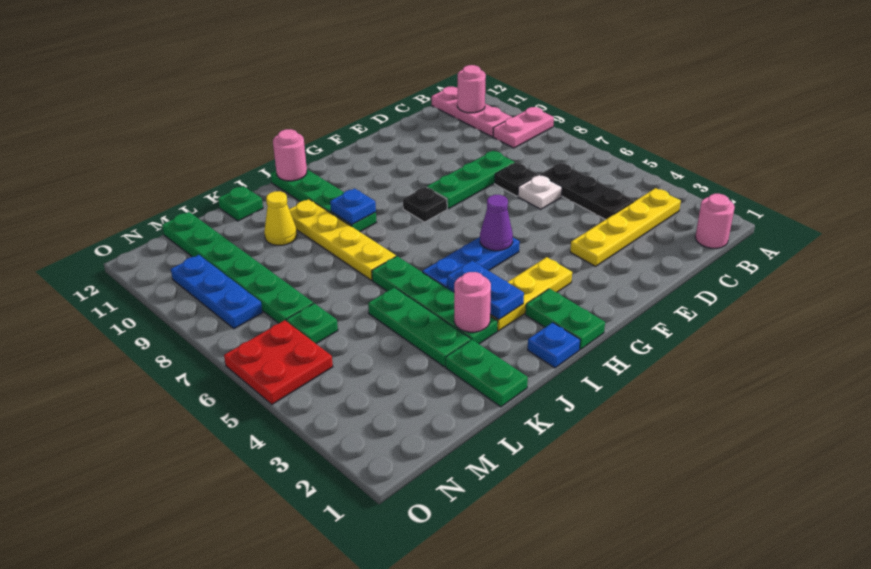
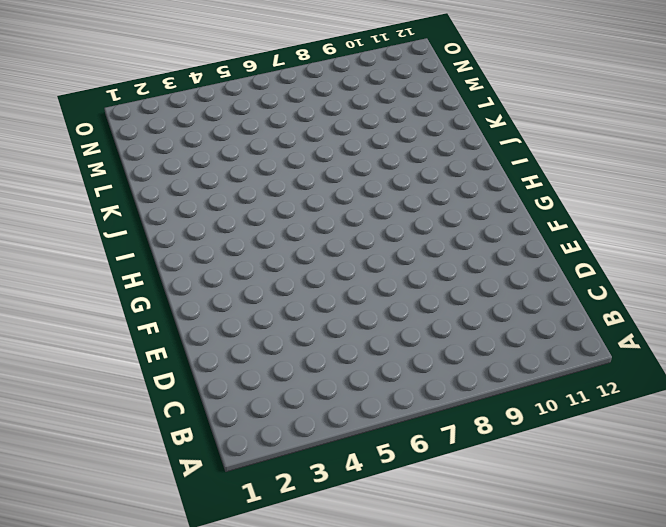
none -> pink plate A9:B9 level 1
none -> pink round brick B1 level 1
none -> yellow plate B3:E3 level 1
none -> pink plate B10:B12 level 1

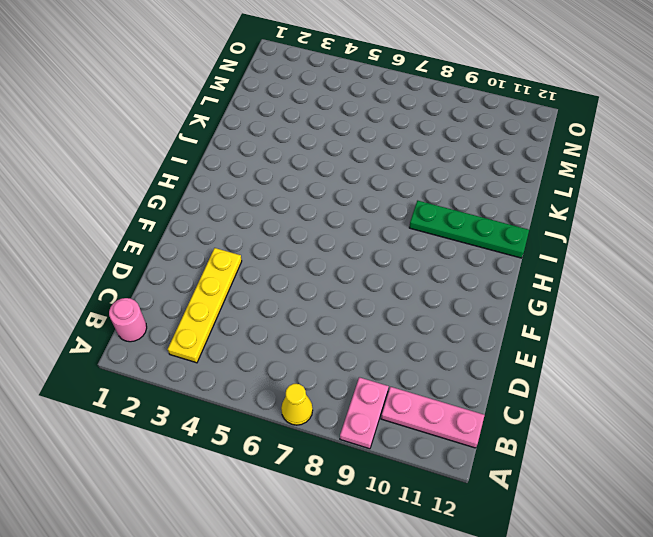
yellow cone A7 level 1 -> yellow cone K10 level 1
none -> black plate C4:C6 level 1
none -> white plate D6 level 1
none -> black plate D7 level 1
none -> green plate D8:F8 level 1

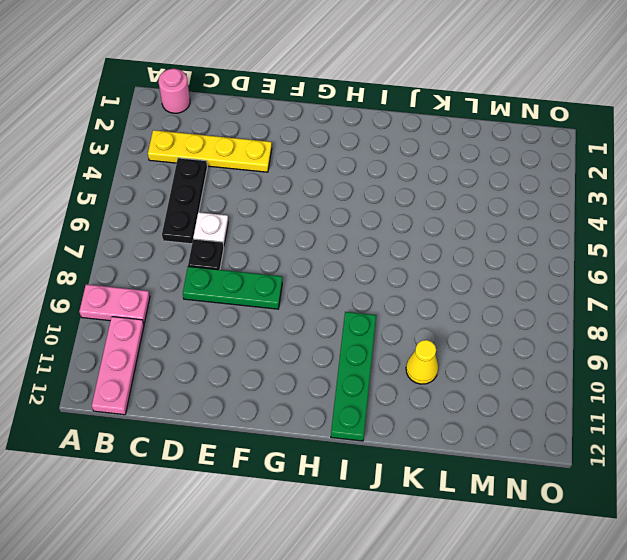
none -> yellow plate G3:I3 level 1
none -> blue plate G5:I5 level 1
none -> black plate G8 level 1
none -> green plate H1:H2 level 1

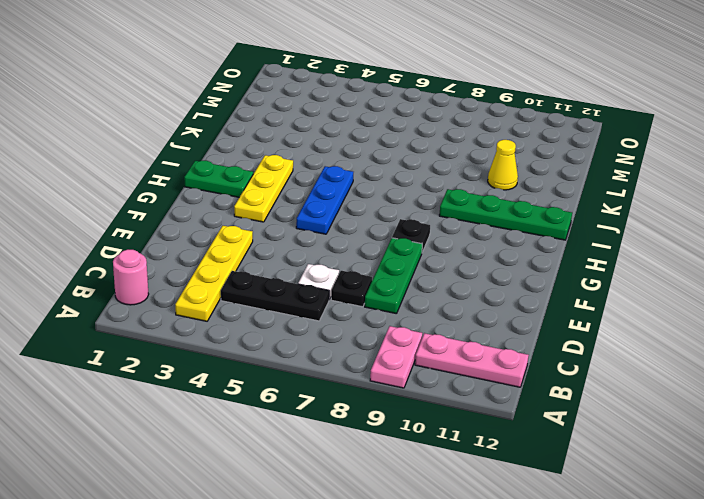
none -> blue plate I1 level 1
none -> green plate J3:J6 level 1
none -> yellow plate J7:J10 level 1
none -> green plate K1:K2 level 1

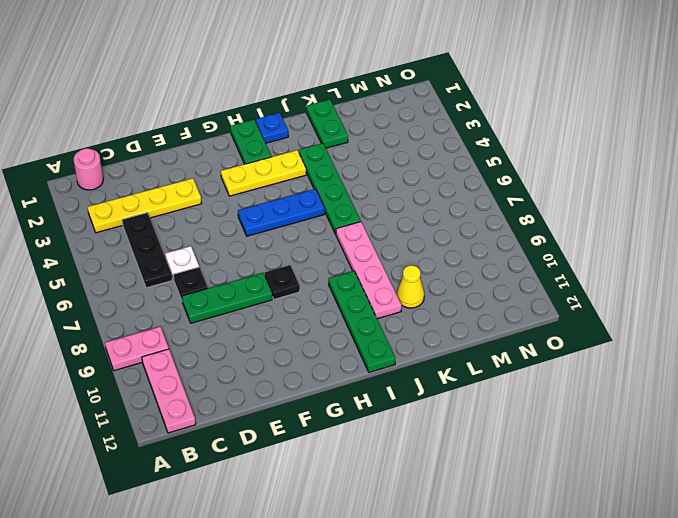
pink plate J7:J10 level 1 -> yellow plate J7:J10 level 1
none -> green plate K3:K5 level 1
none -> green plate K12 level 1
none -> green plate M6 level 1
none -> green plate M7:M12 level 1

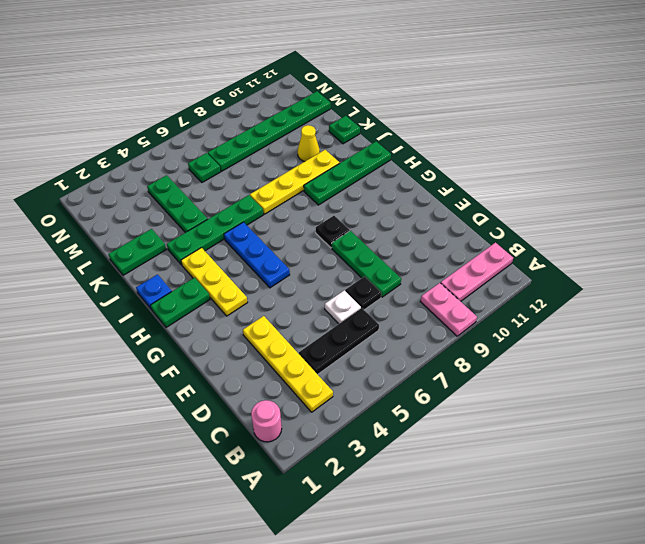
green plate K4:M4 level 1 -> green plate K3:K5 level 1
none -> red plate N5:O6 level 1
none -> blue plate N8:N10 level 1
none -> pink round brick B11 level 2
none -> purple cone G5 level 2

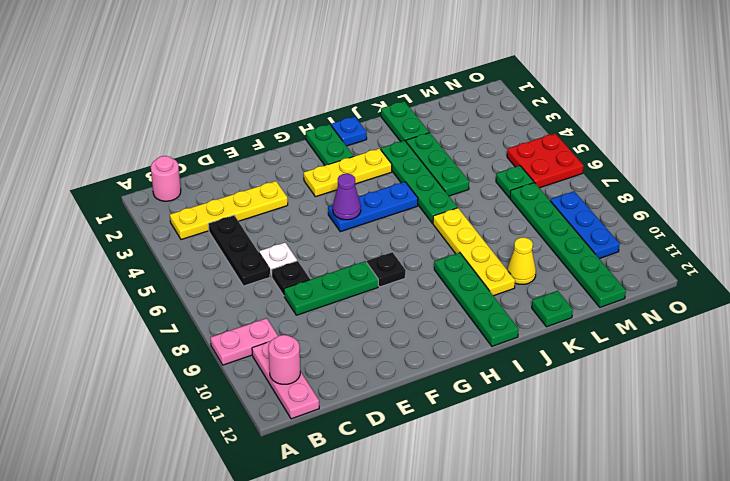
none -> blue plate I3:I4 level 2
none -> blue plate I9 level 2
none -> pink round brick I12 level 2
none -> pink round brick J3 level 2

